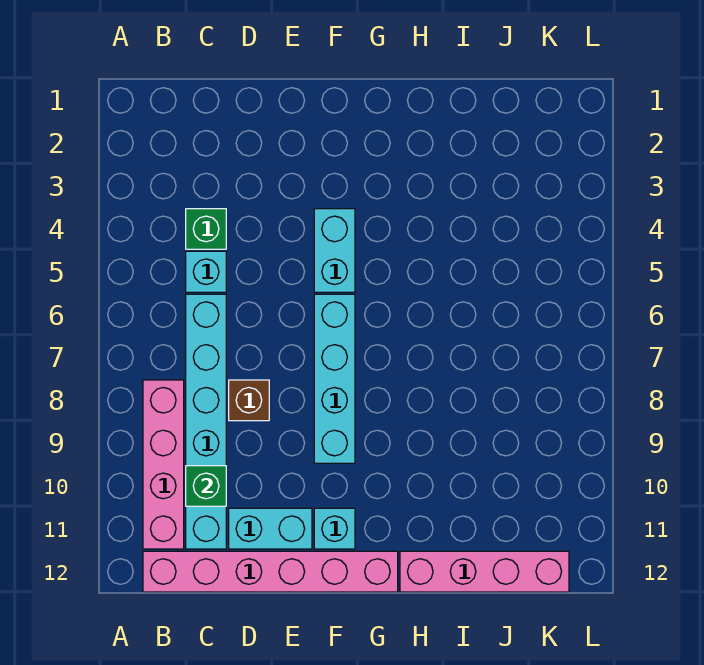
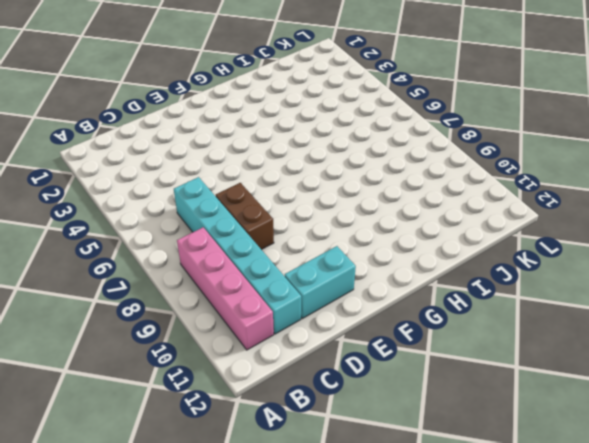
brown brick D7:D8 level 1 -> brown brick D8 level 1
none -> pink brick B12:G12 level 1
none -> green brick C4 level 1
none -> cyan brick C5 level 1

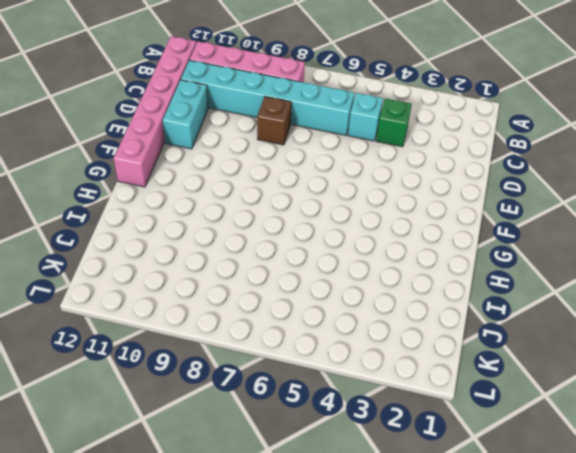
none -> cyan brick F4:F5 level 1
none -> cyan brick F6:F9 level 1
none -> cyan brick F11 level 1

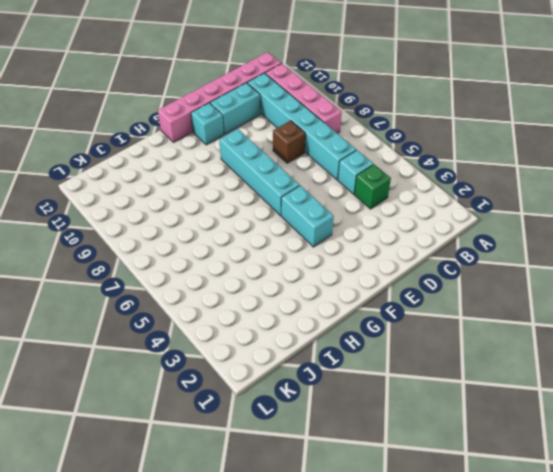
none -> pink brick H12:K12 level 1
none -> green brick C10 level 2

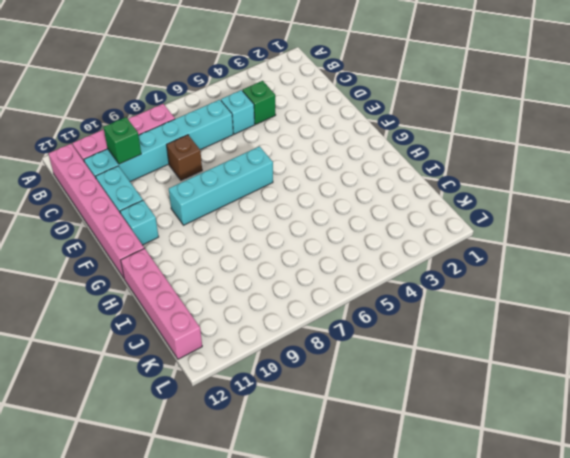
none -> cyan brick F4:F5 level 1

